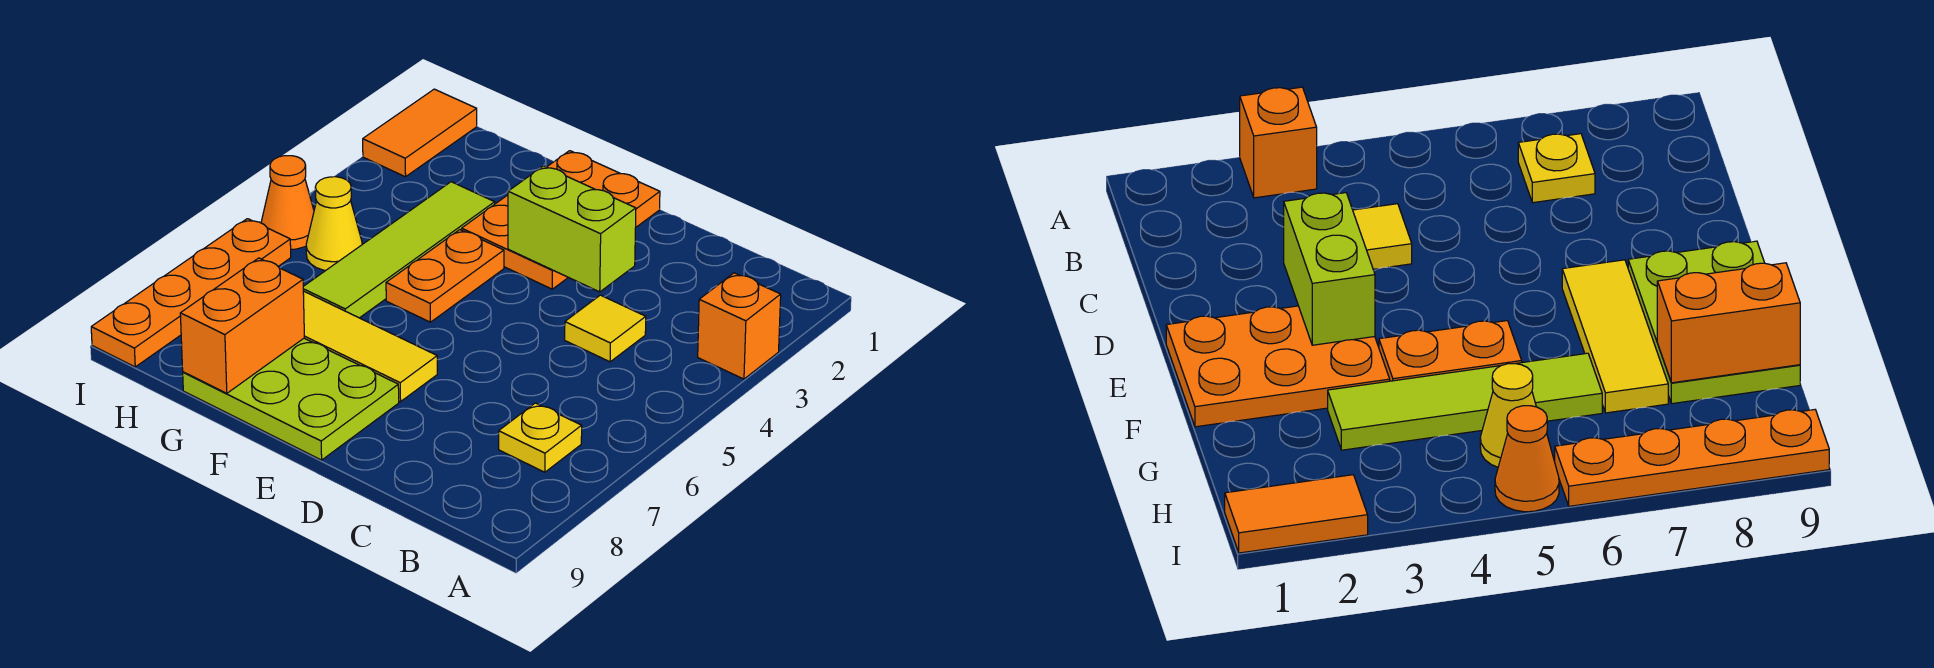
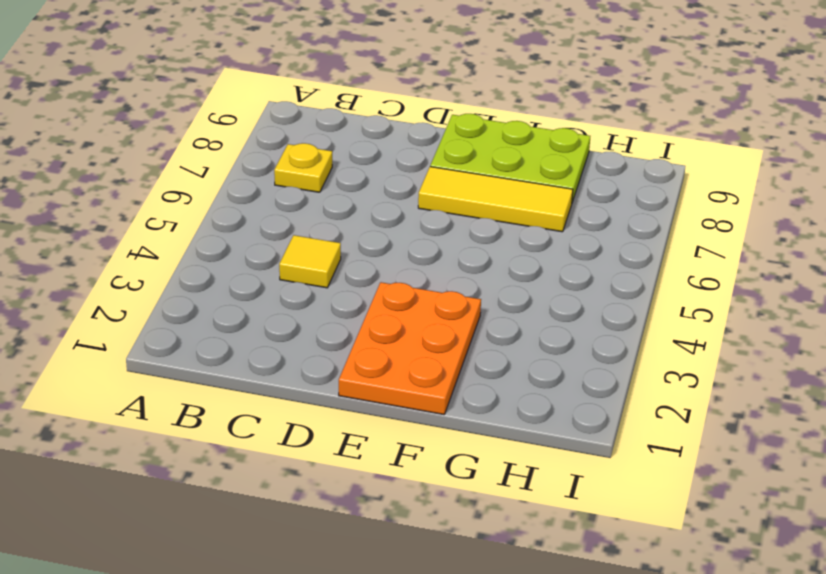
none -> orange brick A3 level 1
none -> orange plate F4:F5 level 1
none -> lime tile G3:G6 level 1

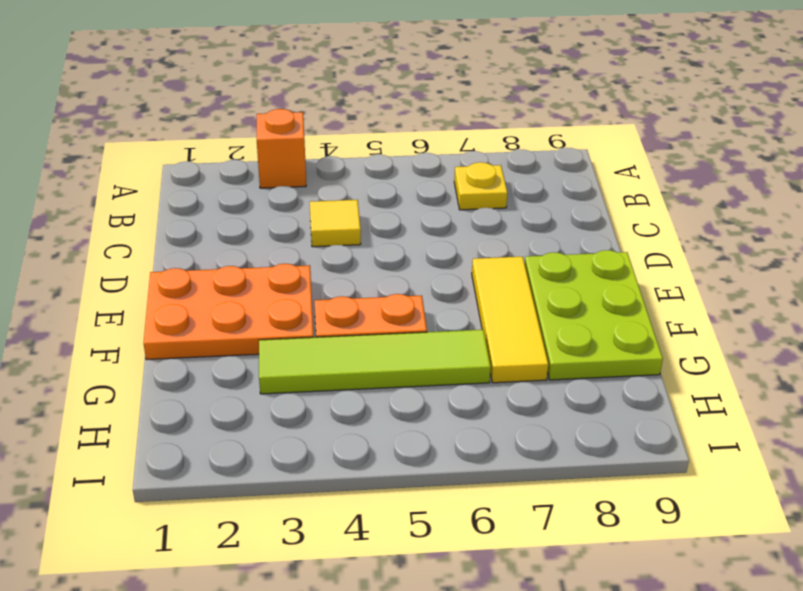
none -> yellow cone H5 level 1
none -> orange tile I1:I2 level 1
none -> orange cone I5 level 1

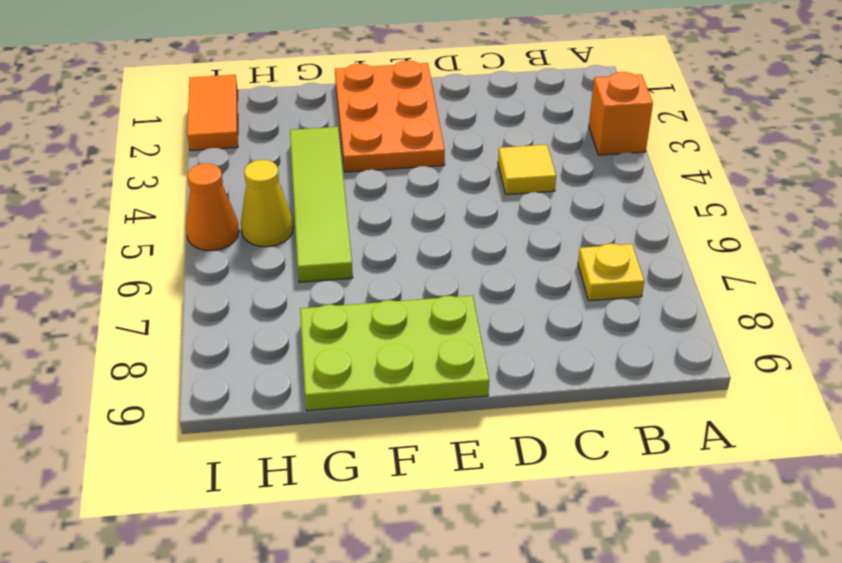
none -> yellow tile E7:G7 level 1
none -> orange plate F4:F5 level 1
none -> orange plate I6:I9 level 1

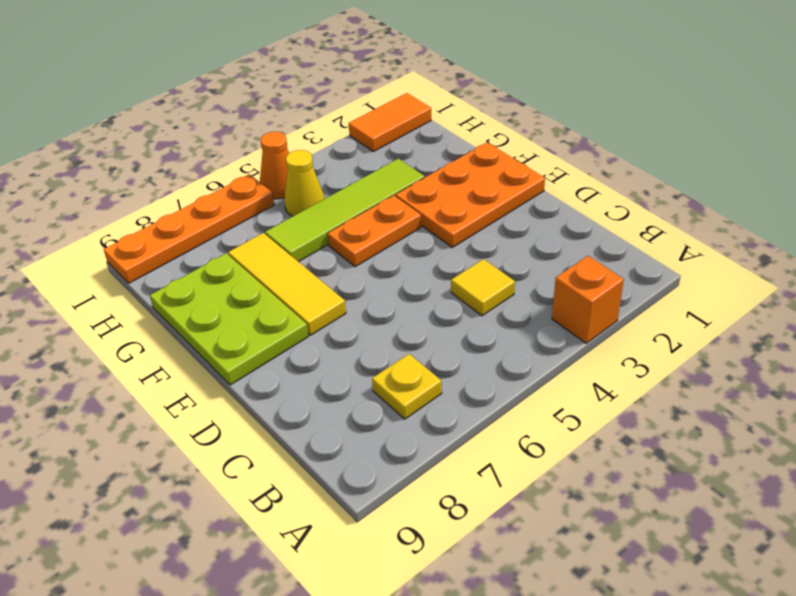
none -> lime brick D3:E3 level 2
none -> orange brick G8:G9 level 2

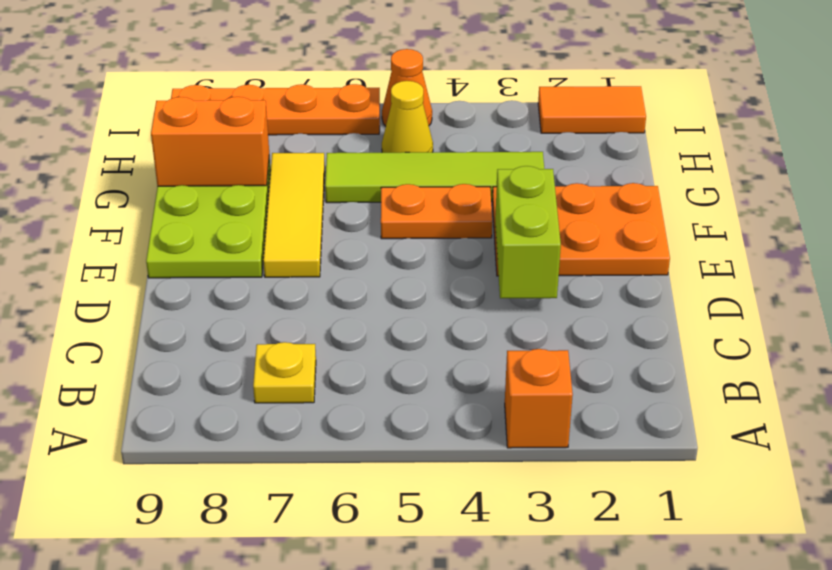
none -> yellow tile C4 level 1

